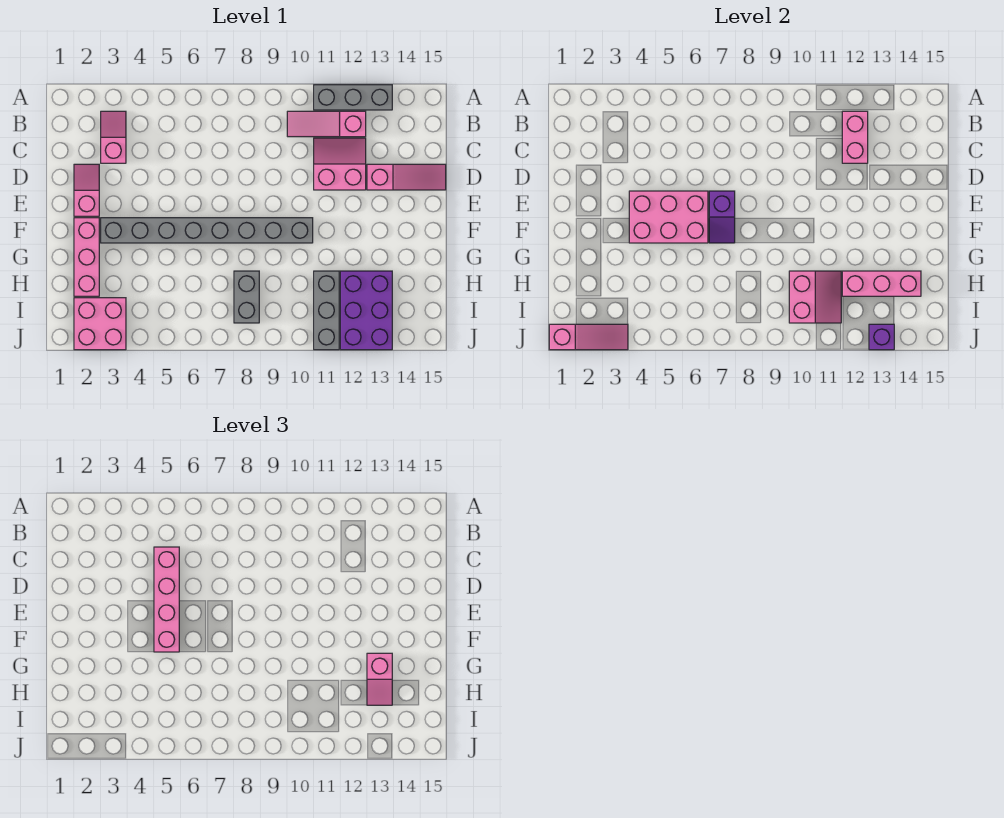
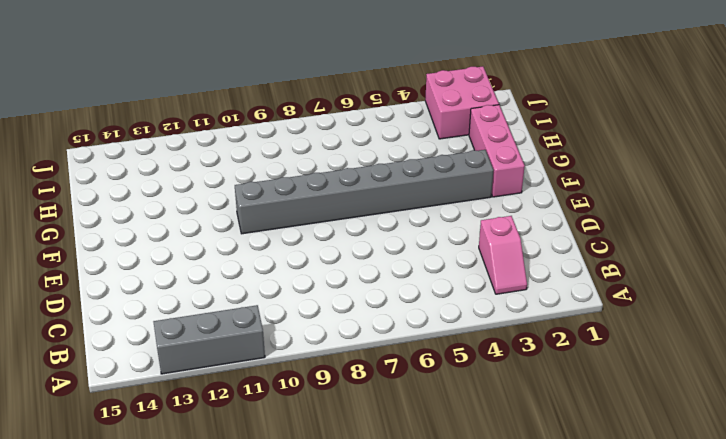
none -> pink slope B10:B12 level 1 top 12
none -> pink slope C11:D12 level 1 top D
none -> pink slope D2:E2 level 1 top E

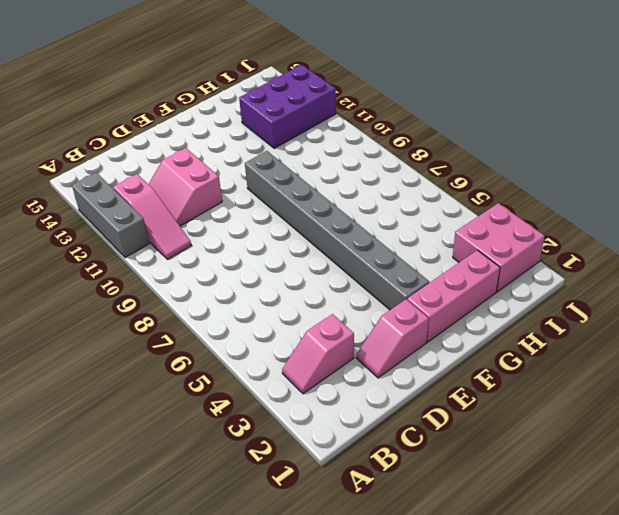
none -> pink slope D13:D15 level 1 top 13
none -> grey brick H8:I8 level 1
none -> grey brick H11:J11 level 1

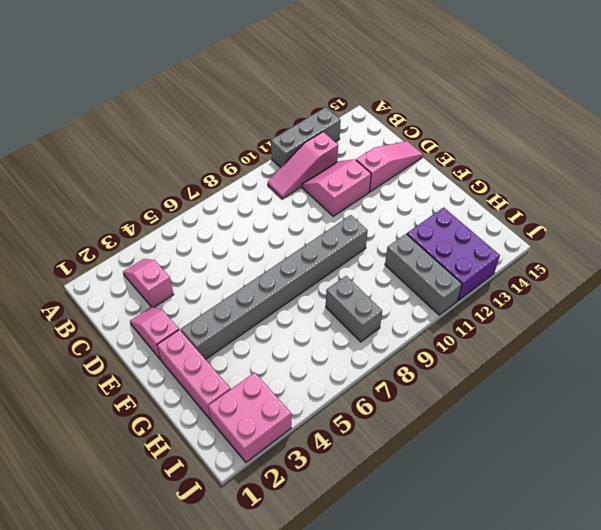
none -> pink brick B12:C12 level 2
none -> pink brick E4:F6 level 2
none -> purple slope E7:F7 level 2 top E

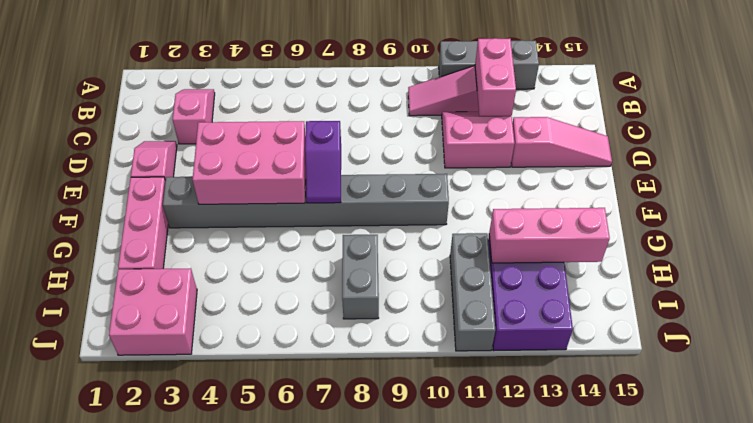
none -> pink slope H10:I11 level 2 top 10
none -> pink slope J1:J3 level 2 top 1
none -> purple brick J13 level 2

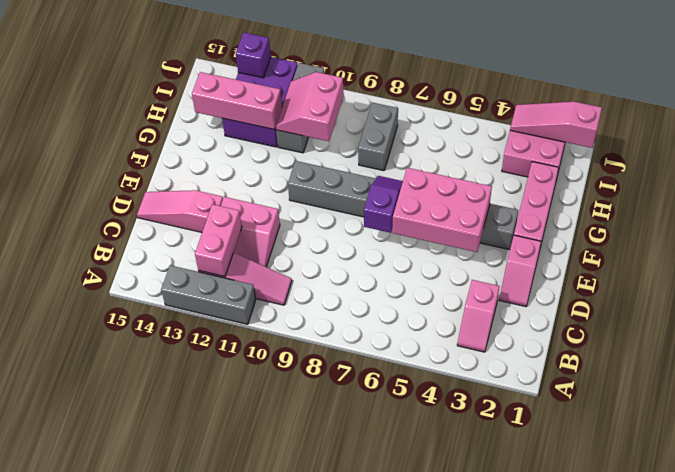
none -> pink brick C5:F5 level 3
none -> pink slope G13:H13 level 3 top G

